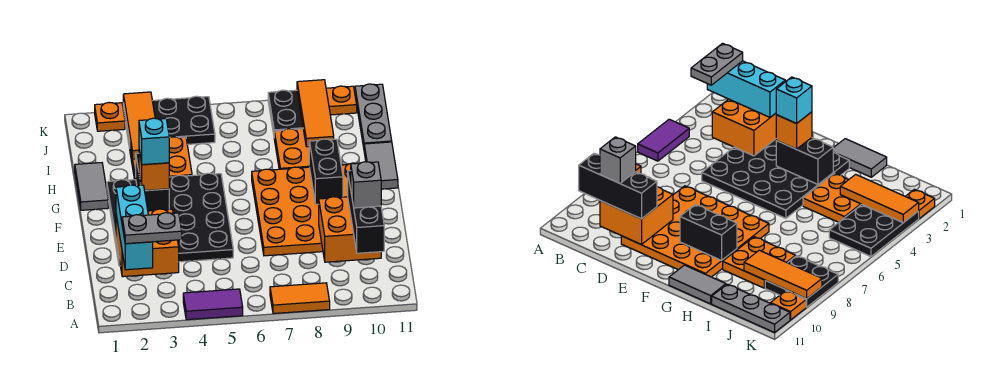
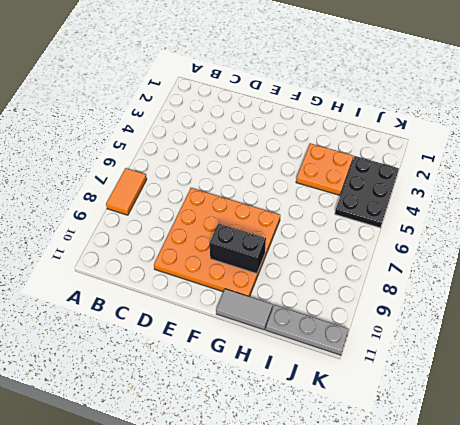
none -> purple tile A4:A5 level 1
none -> black plate D2:G5 level 1
none -> grey tile G1:H1 level 1

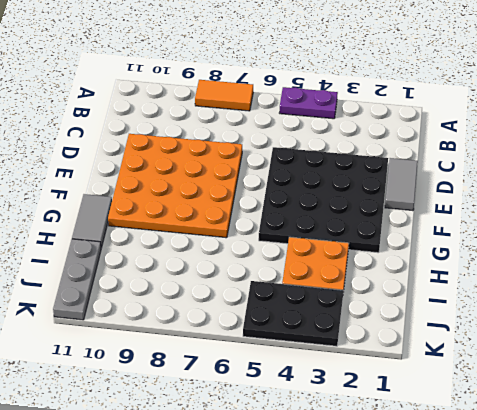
purple plate A4:A5 level 1 -> purple tile A4:A5 level 1
grey tile D1:E1 level 1 -> grey tile G1:H1 level 1
none -> orange plate H8:I9 level 1
none -> black plate J8:K9 level 1
none -> orange plate K2 level 1

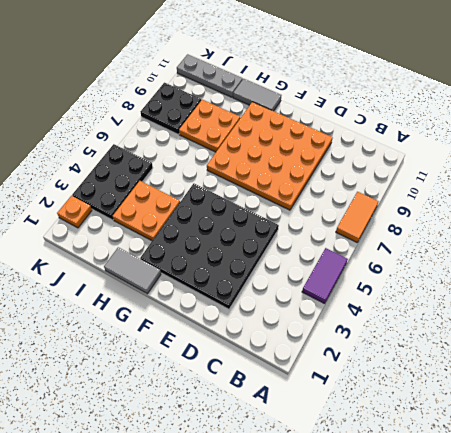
none -> orange plate K10 level 1
none -> orange brick C2:D3 level 2
none -> orange brick C9:D10 level 2

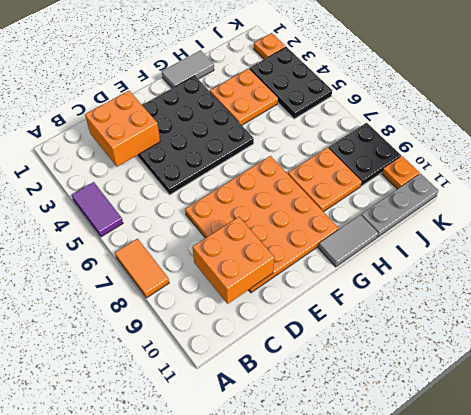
none -> black brick F3:G3 level 2
none -> black brick F9:G9 level 2
none -> orange tile I3:K3 level 2

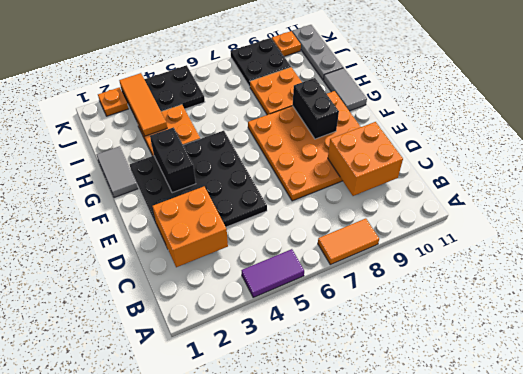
none -> orange tile I9:K9 level 2
none -> cyan brick B2:D2 level 3
none -> black brick B10:D10 level 3

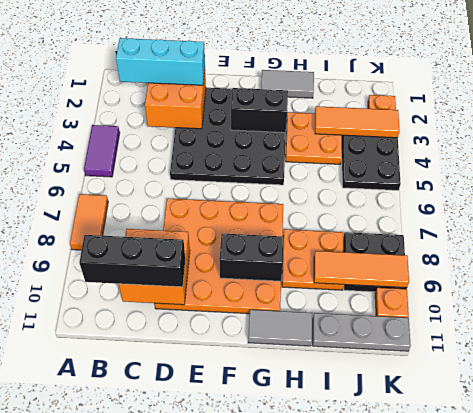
none -> orange brick F3 level 3
none -> grey plate B2:B3 level 4
none -> grey brick C10 level 4

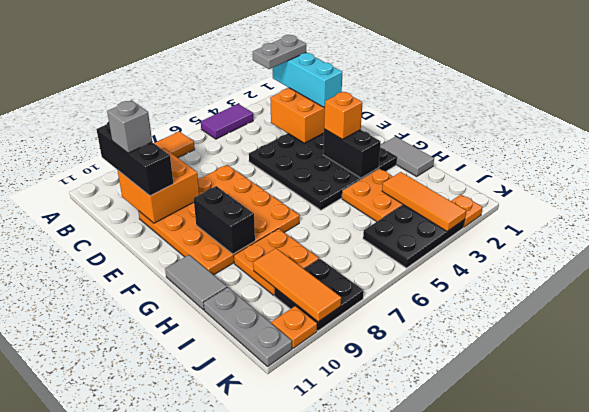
none -> cyan brick F3 level 4

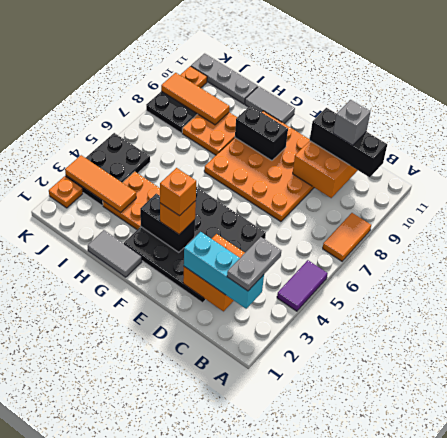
orange brick F3 level 4 -> cyan brick F3 level 4

